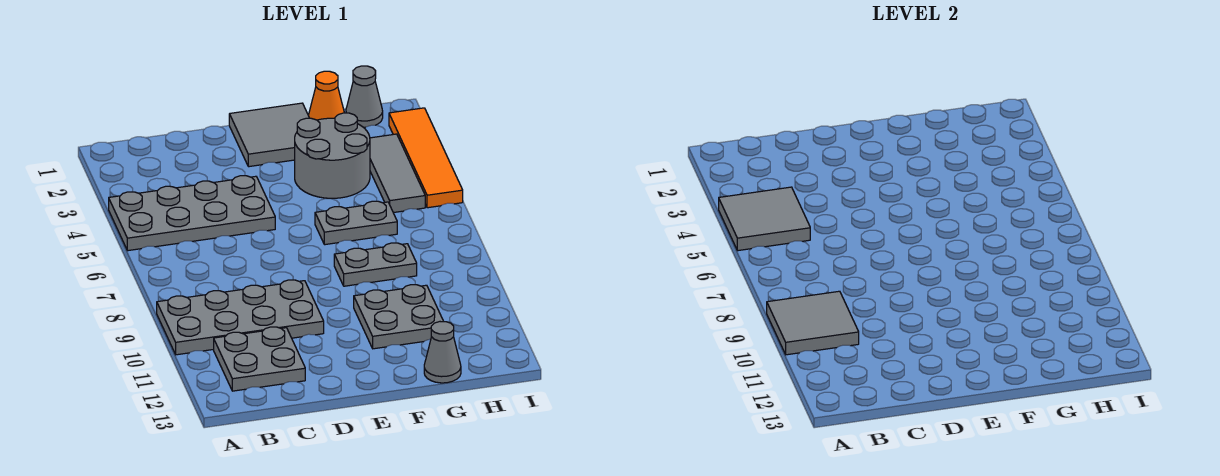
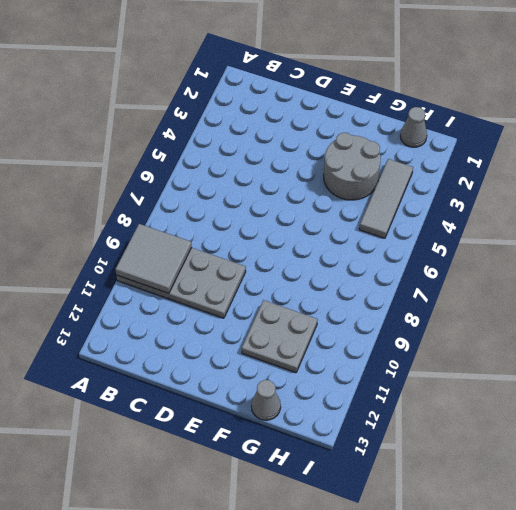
none -> grey plate A4:D5 level 1
none -> grey plate B11:C12 level 1
none -> grey tile E1:F2 level 1

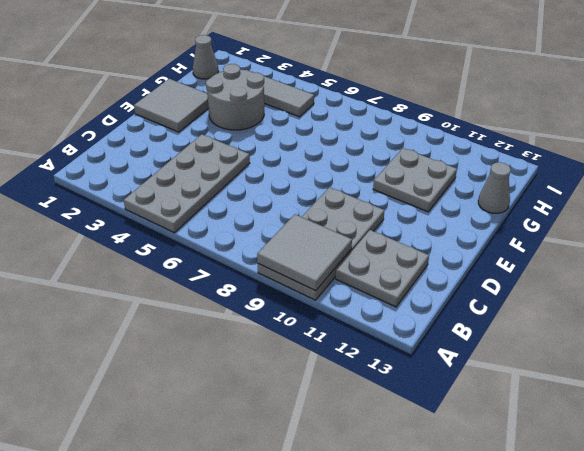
none -> grey plate F6:G6 level 1
none -> grey plate F8:G8 level 1
none -> orange cone G1 level 1

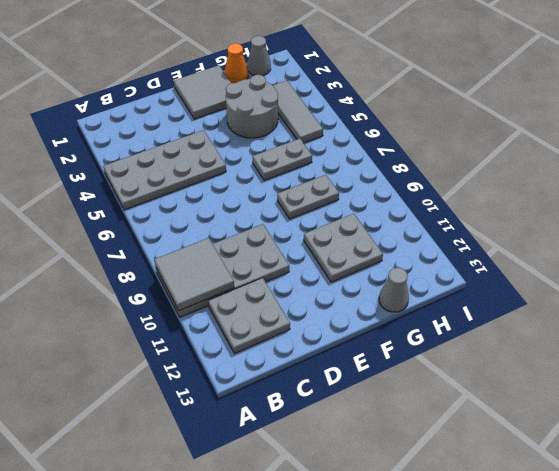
none -> orange tile I2:I5 level 1
none -> grey tile A4:B5 level 2

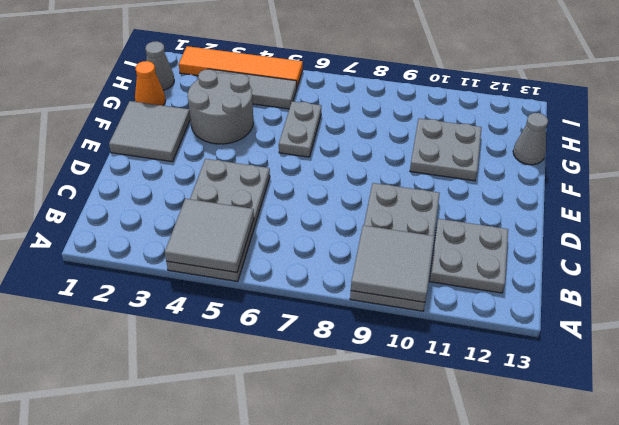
none -> grey plate F8:G8 level 1

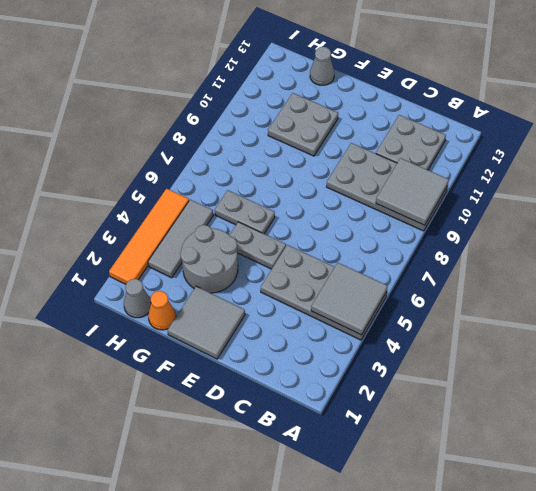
grey plate E5:F5 level 1 -> grey plate F8:G8 level 1

